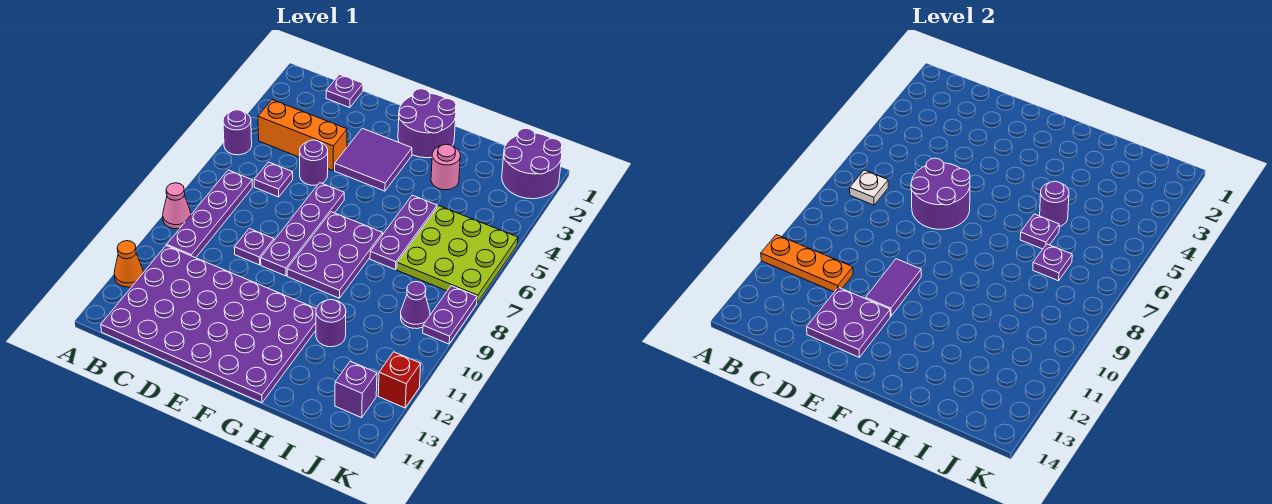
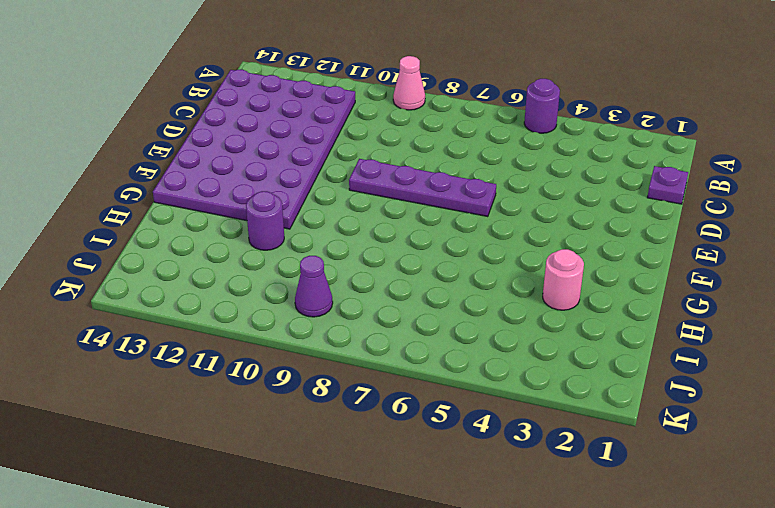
none -> orange cone A12 level 1
none -> orange brick B4:D4 level 1
none -> purple plate B7:B10 level 1
none -> purple plate C6 level 1

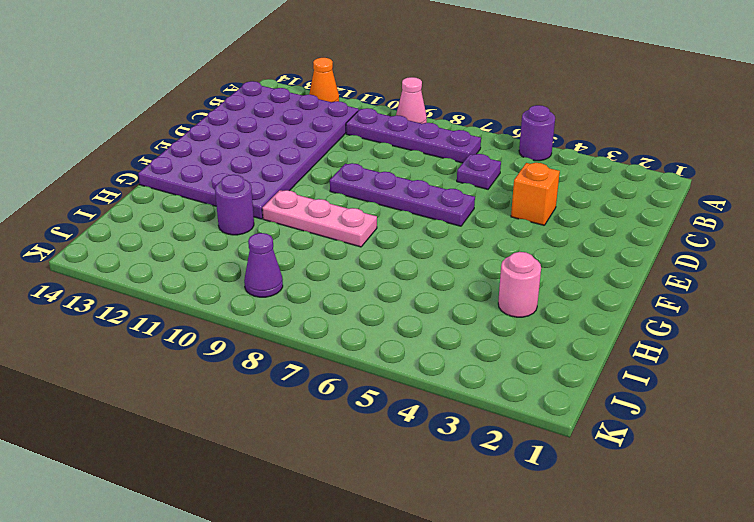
orange brick D4 level 1 -> orange brick B4:D4 level 1
pink plate G8:G10 level 1 -> purple plate F7:G9 level 1
none -> purple plate C1 level 1
none -> purple round brick D5 level 1
none -> purple plate D9 level 1
none -> purple tile E3:F4 level 1

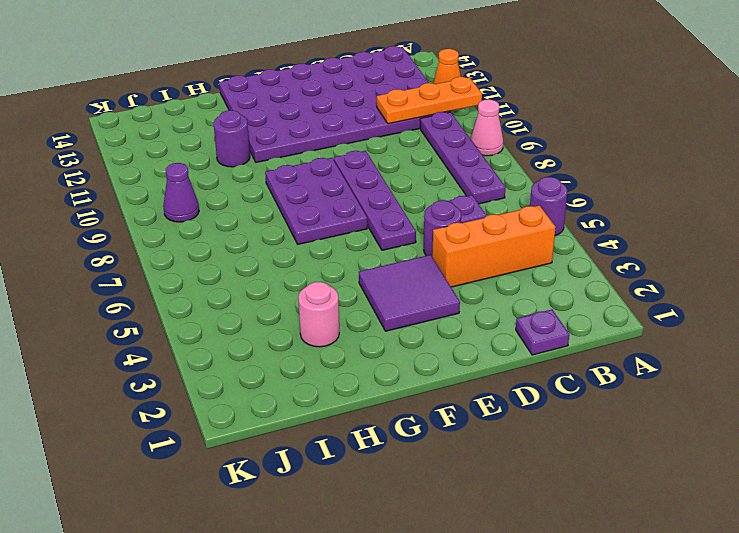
none -> purple plate D9 level 1
none -> purple round brick F1:G2 level 1
none -> purple plate H5:H7 level 1
none -> lime plate I5:K7 level 1

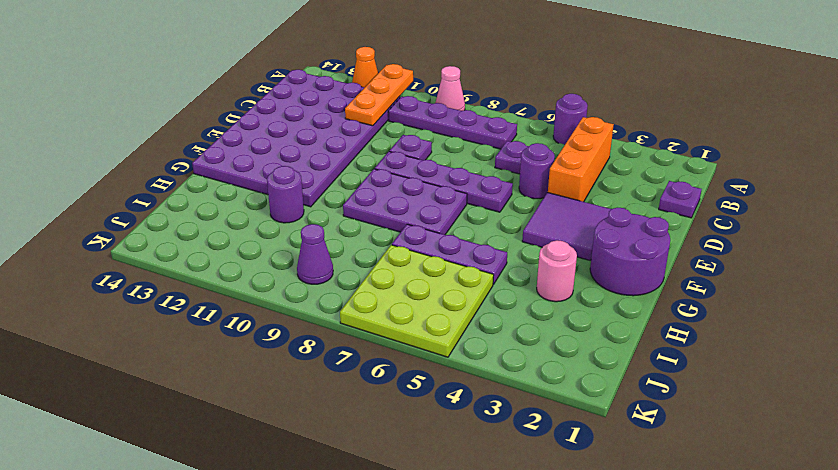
none -> purple round brick J1:K2 level 1
none -> purple brick J13 level 1
none -> purple plate K8:K9 level 1
none -> red brick K12 level 1

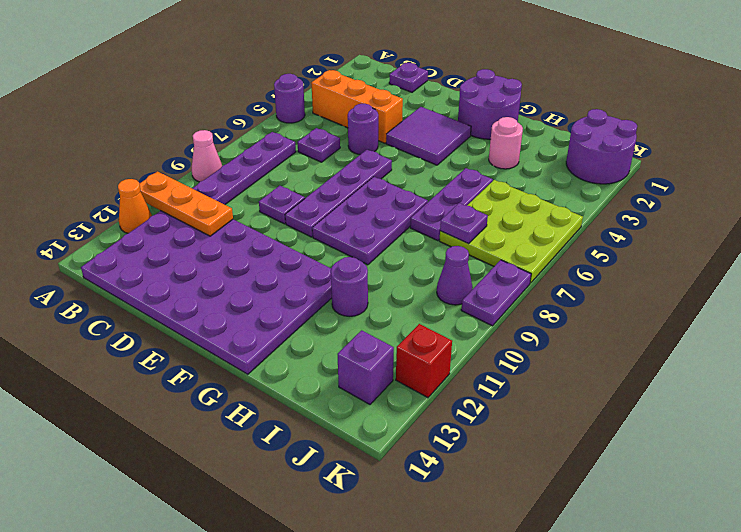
none -> white plate B7 level 2
none -> purple round brick D6:E7 level 2
none -> purple plate D12:E13 level 2
none -> purple tile E10:E11 level 2

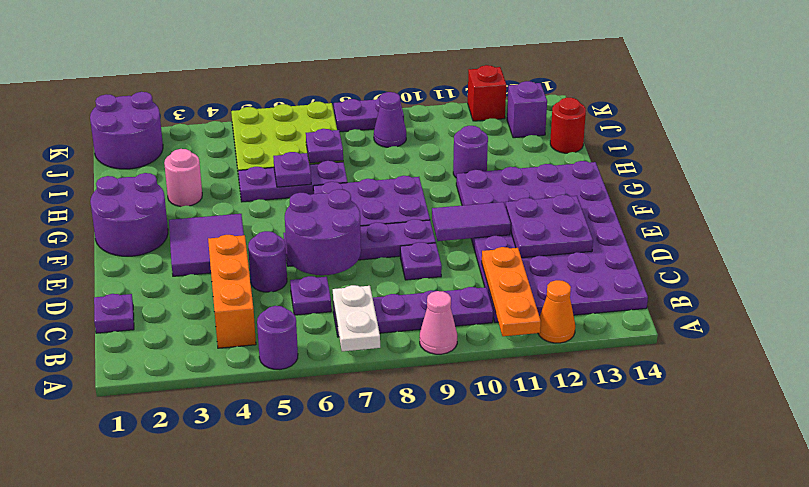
white plate A7:B7 level 2 -> white plate B7 level 2
red round brick I14 level 1 -> none
none -> purple round brick H5 level 2

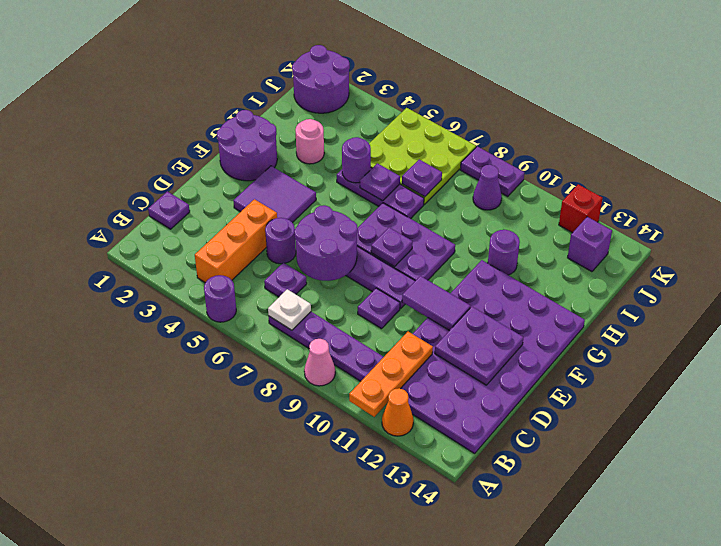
purple plate F8 level 2 -> none

